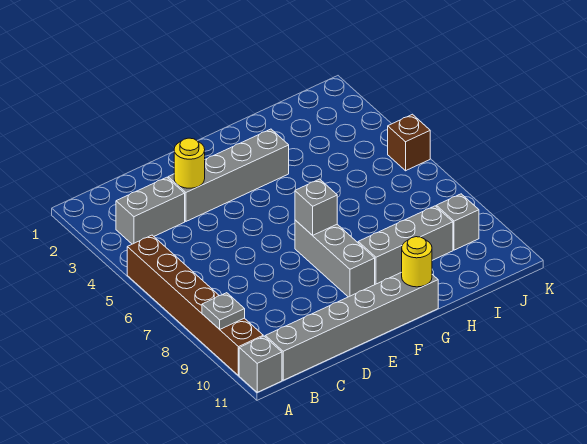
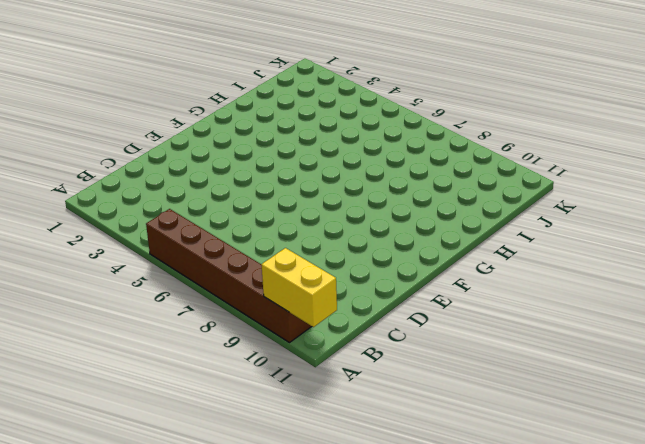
yellow brick A10:A11 level 2 -> none
none -> grey brick A11 level 1
none -> grey brick B3:C3 level 1
none -> grey brick B11:G11 level 1

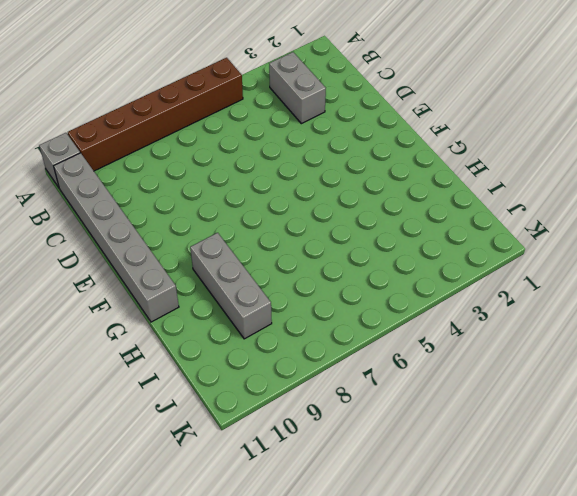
none -> grey brick D3:G3 level 1
none -> grey brick F7:F9 level 1
none -> grey brick J9 level 1

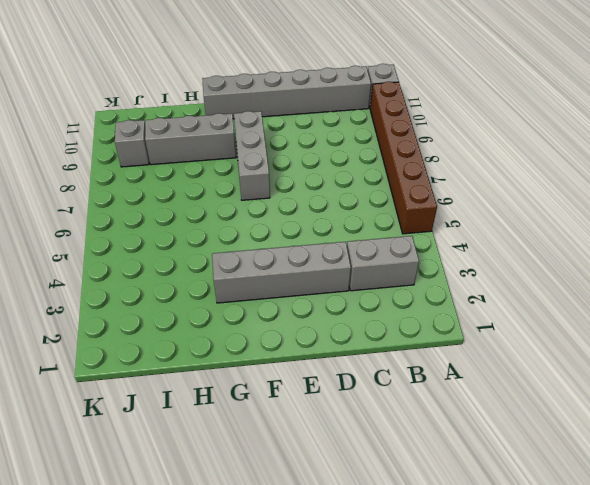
none -> brown brick K5 level 1
none -> grey plate A9 level 2
none -> yellow round brick D3 level 2

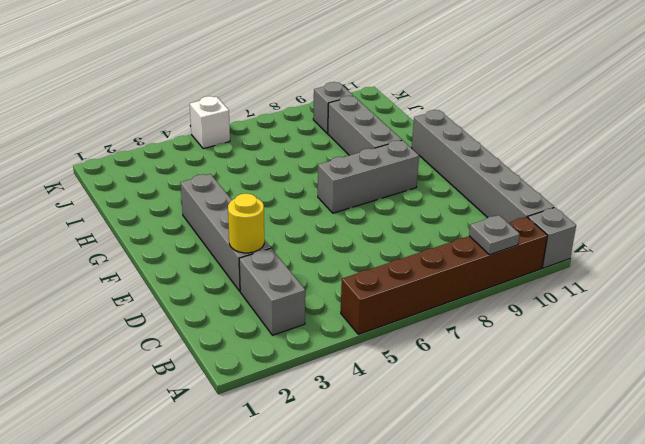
white brick K5 level 1 -> brown brick K5 level 1
none -> grey brick F7 level 2
none -> yellow round brick G11 level 2

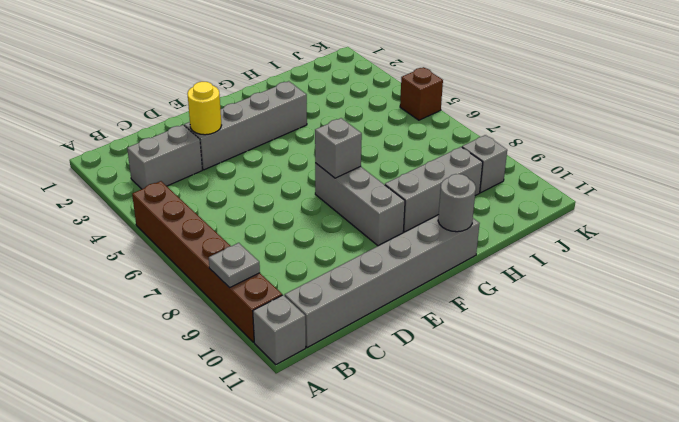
grey round brick G11 level 2 -> yellow round brick G11 level 2

